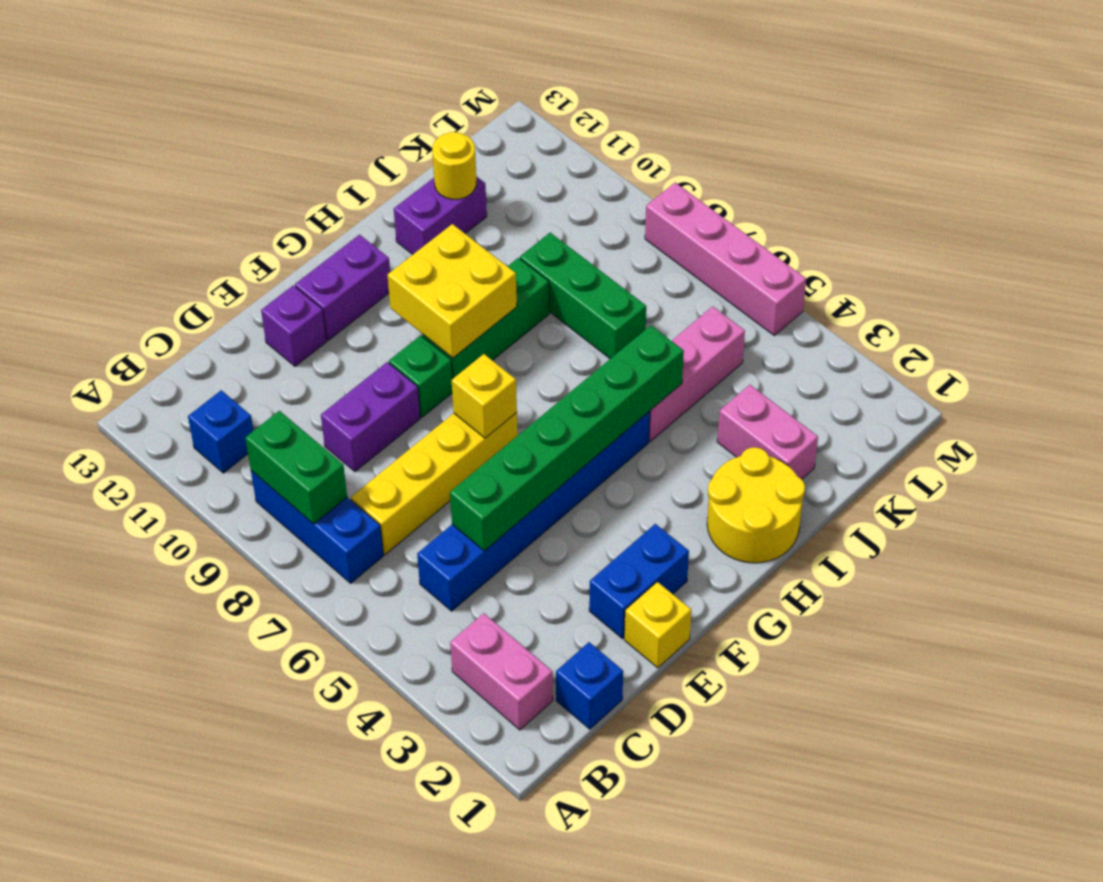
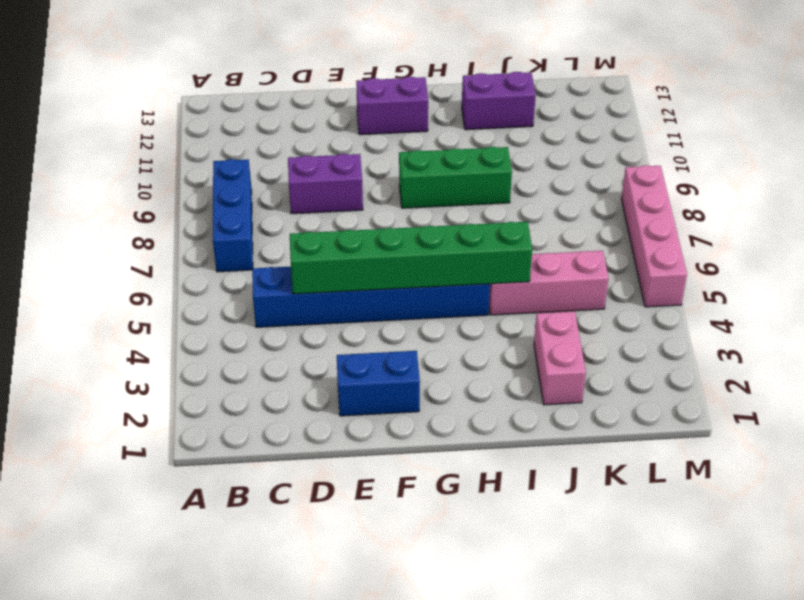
none -> pink brick B2:B3 level 1
none -> blue brick B11 level 1
none -> blue brick C1 level 1

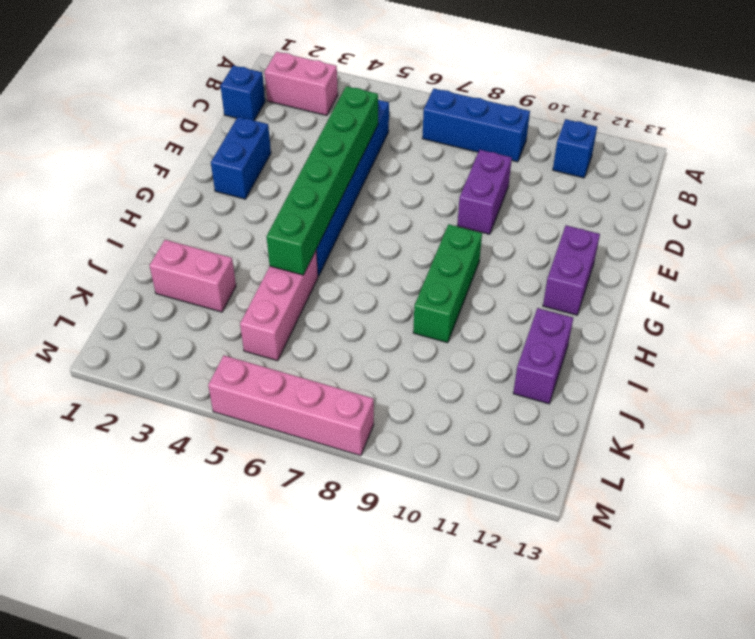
none -> yellow brick C7:F7 level 1
none -> yellow brick E1 level 1
none -> purple brick E12 level 1

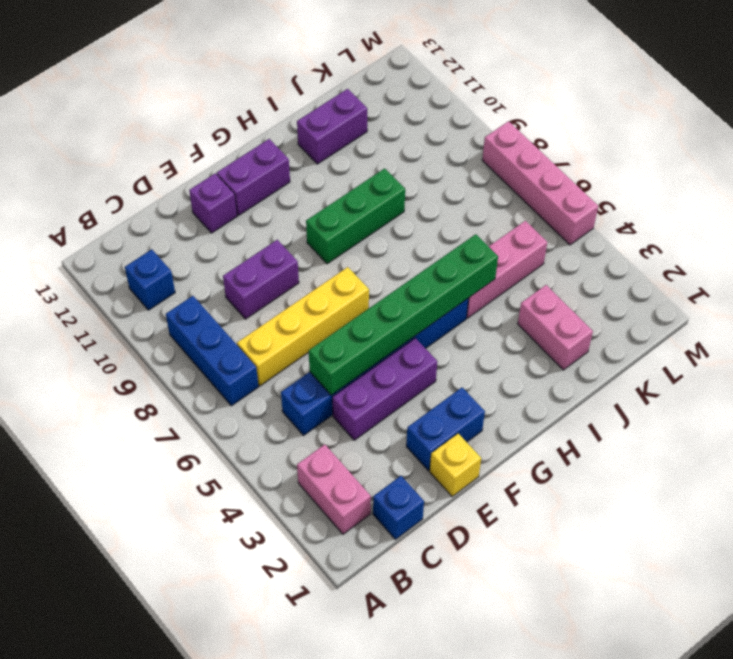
purple brick D4:F4 level 1 -> none
none -> green brick F9 level 1
none -> yellow round brick H1:I2 level 1
none -> green brick J7:J9 level 1

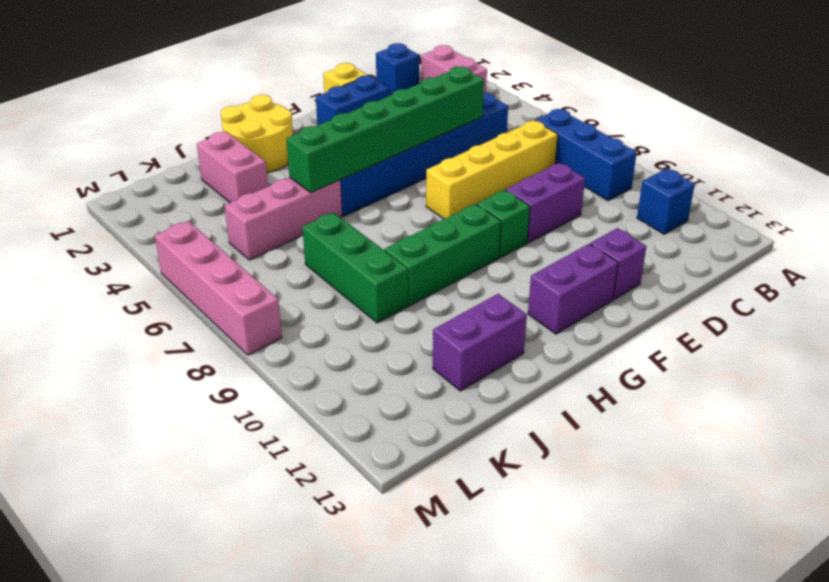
none -> green brick B8:B9 level 2
none -> yellow brick F7 level 2
none -> yellow brick G9:H10 level 2

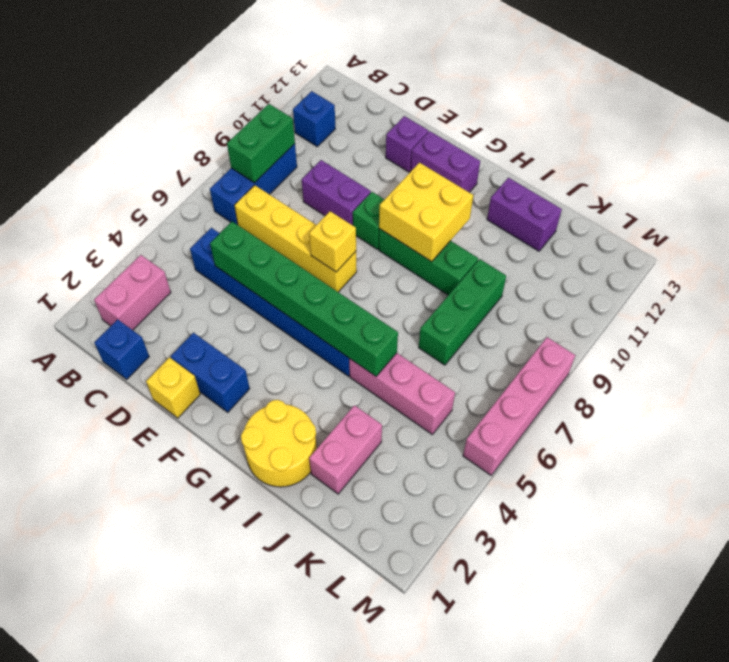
none -> yellow round brick J12 level 2

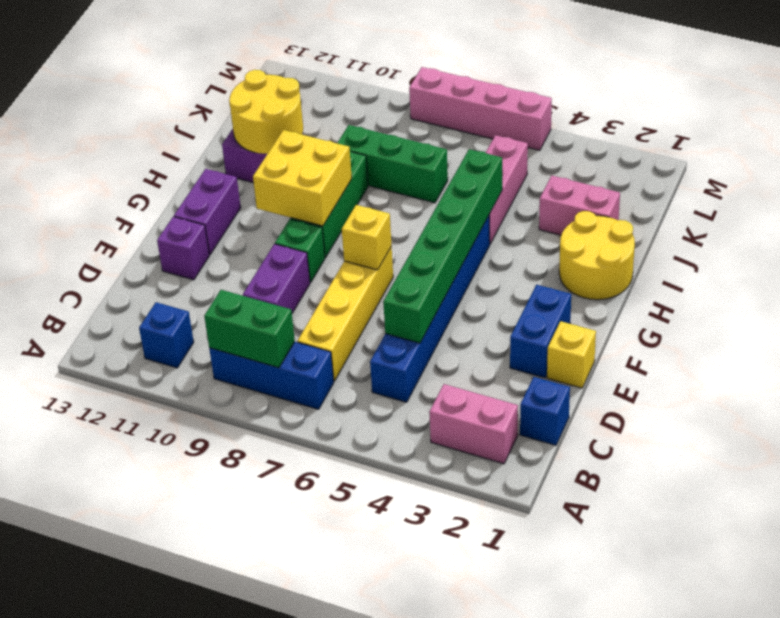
yellow round brick I11:J12 level 2 -> yellow round brick J12 level 2

